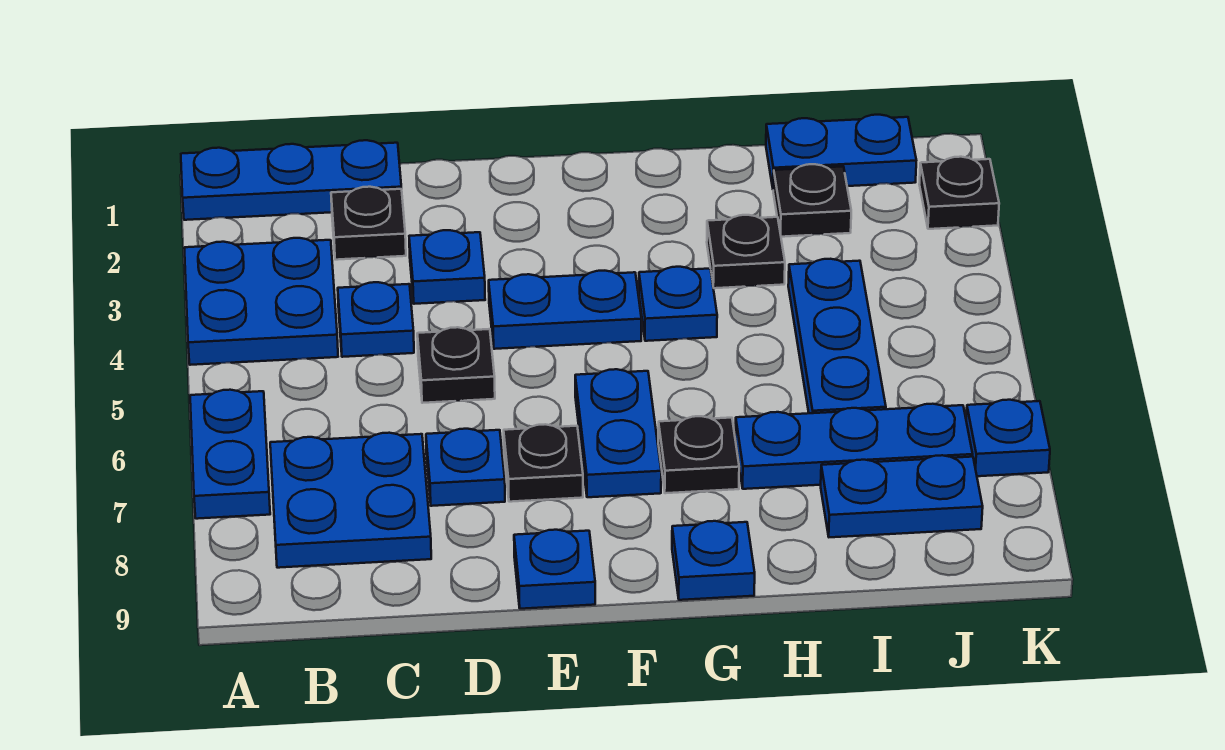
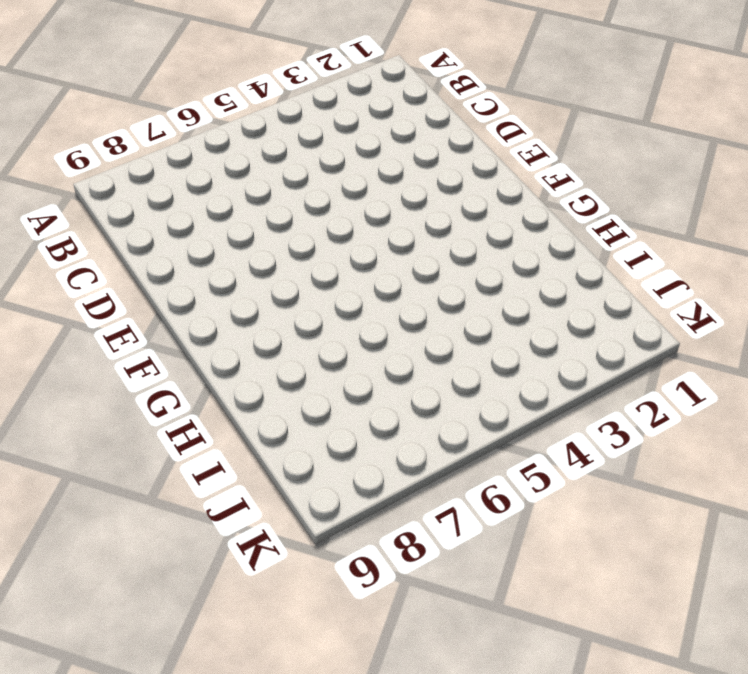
none -> blue plate A1:C1 level 1
none -> blue plate A3:B4 level 1
none -> blue plate A6:A7 level 1

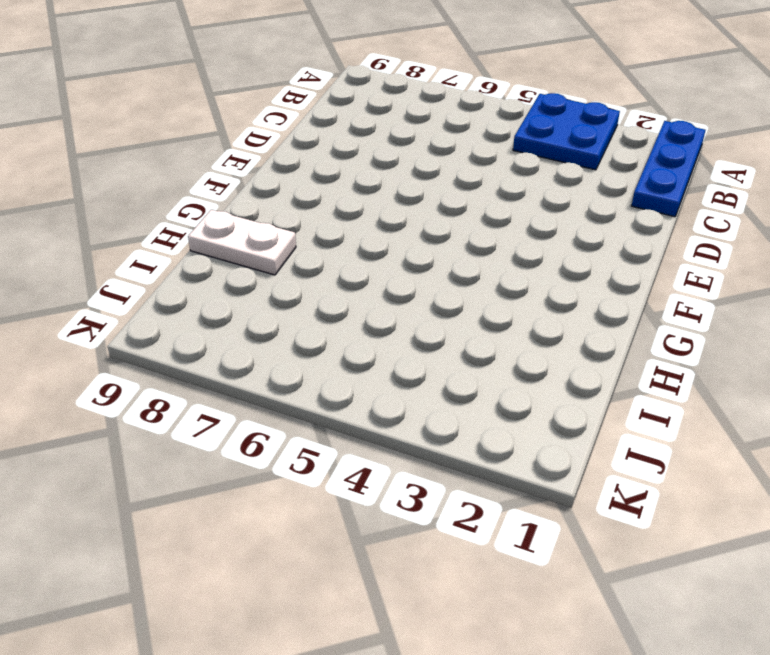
white plate H8:H9 level 1 -> none
none -> blue plate A6:A7 level 1
none -> blue plate B7:C8 level 1
none -> black plate C2 level 1

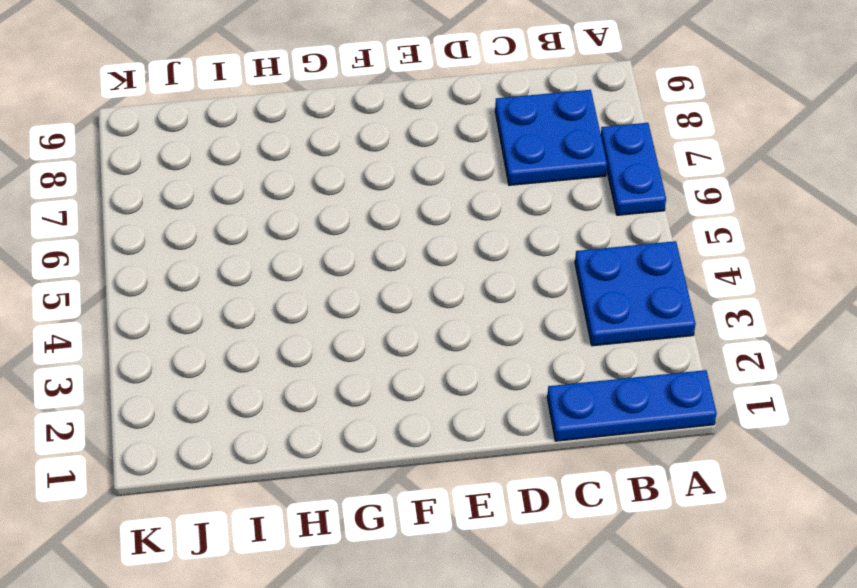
none -> black plate C2 level 1
none -> blue plate C4 level 1
none -> blue plate D3 level 1

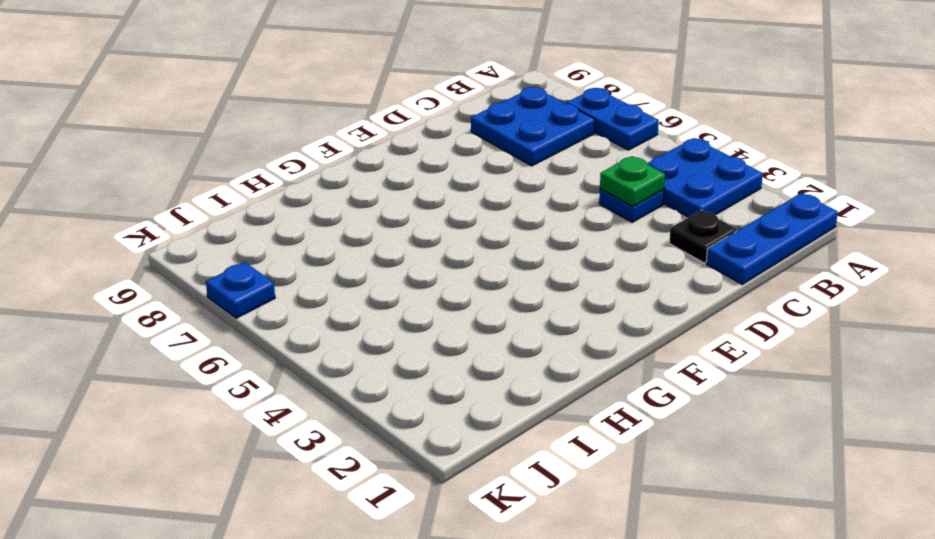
green plate C4 level 2 -> none
none -> blue plate D3 level 1
none -> black plate D5 level 1
none -> blue plate D7 level 1

